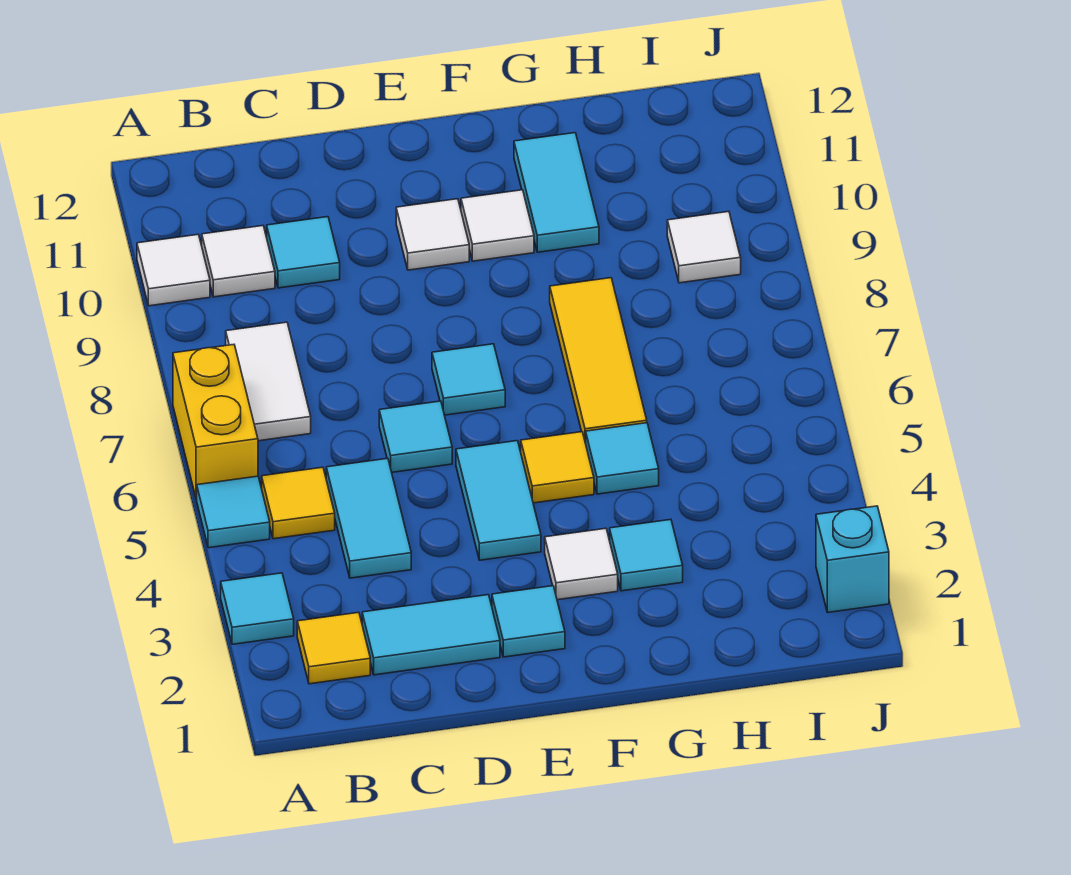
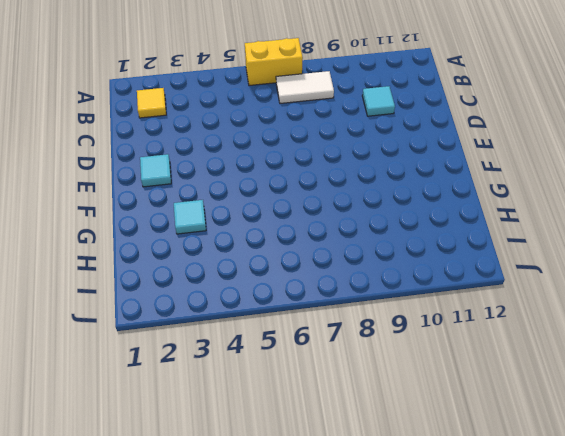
none -> cyan tile A3 level 1
none -> cyan tile A5 level 1
none -> white tile A10 level 1

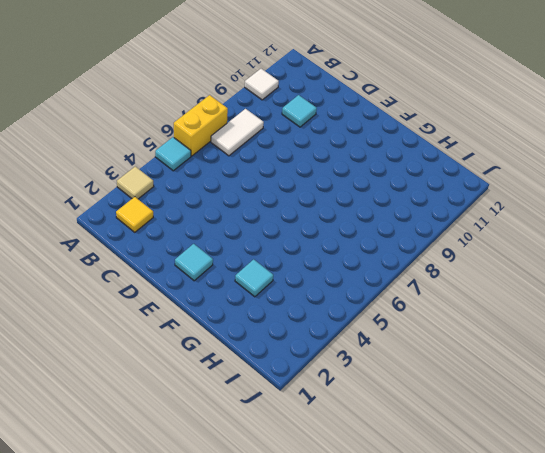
tan tile A3 level 1 -> cyan tile A3 level 1
none -> yellow tile B5 level 1
none -> white tile B10 level 1
none -> cyan tile C2:D2 level 1

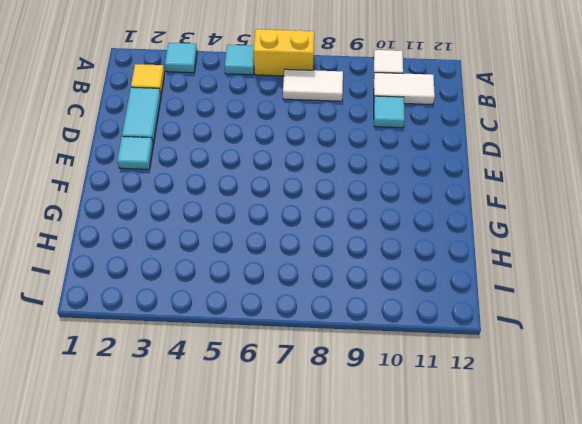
white tile B10:B11 level 1 -> white tile B10 level 1
none -> yellow tile B5 level 1
none -> cyan tile C4:C5 level 1
none -> cyan tile D6 level 1

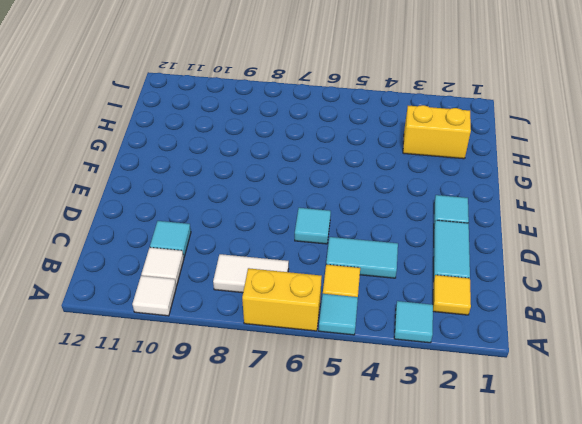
yellow brick H2:H3 level 1 -> none
none -> cyan tile E4:E5 level 1
none -> cyan tile E7 level 1
none -> white tile E10 level 1

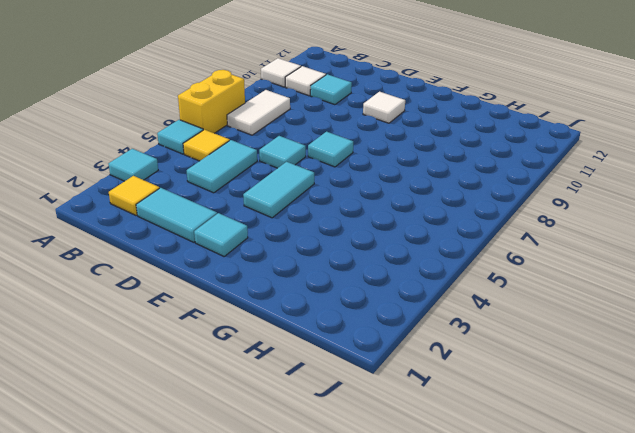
none -> white tile F3 level 1
none -> yellow tile F5 level 1
none -> white tile F10 level 1

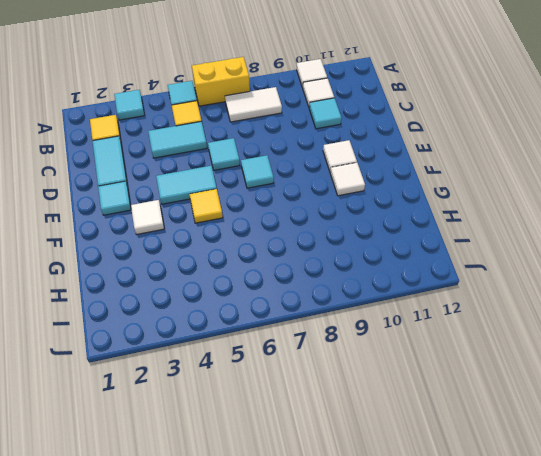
none -> cyan tile G3 level 1
none -> cyan tile G5 level 1
none -> yellow tile G6:G8 level 1

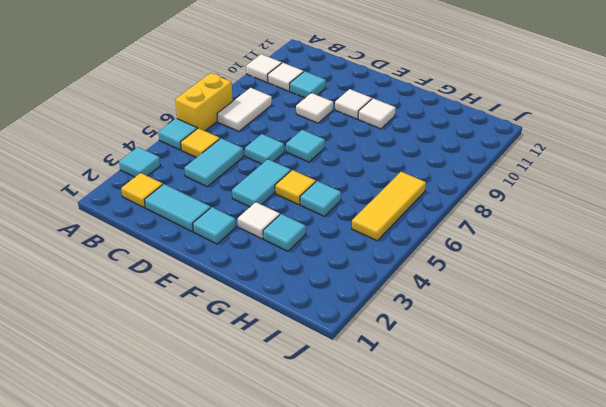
white tile D9 level 1 -> white tile I9 level 1
yellow tile I5:I7 level 1 -> yellow tile G6:G8 level 1
none -> cyan tile G10:G11 level 1
none -> cyan brick J2 level 1

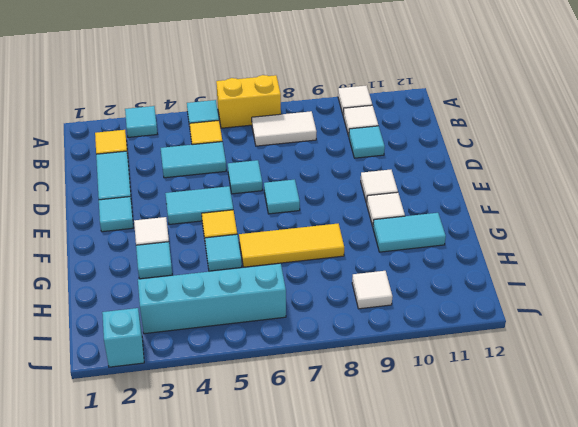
cyan brick I3:I6 level 1 -> none

